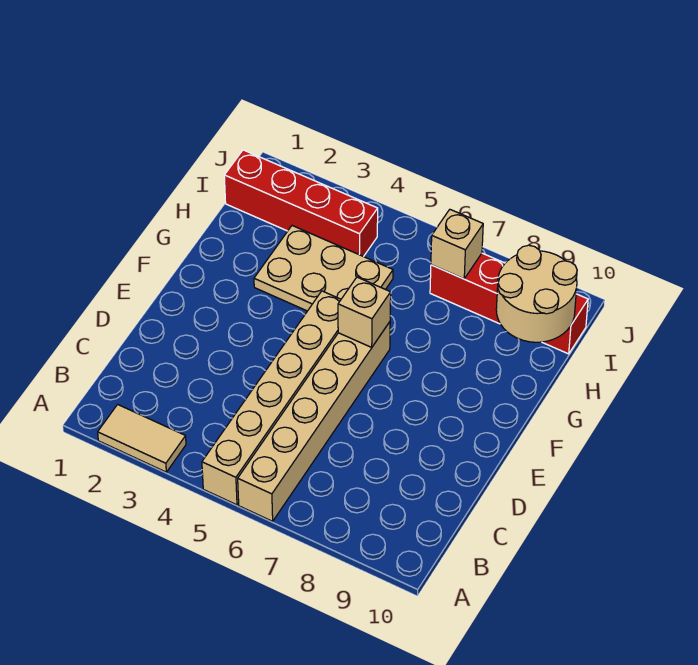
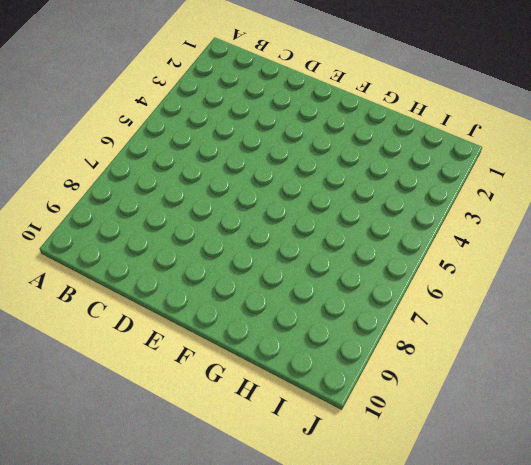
none -> tan tile A2:A3 level 1
none -> tan brick A5:F5 level 1

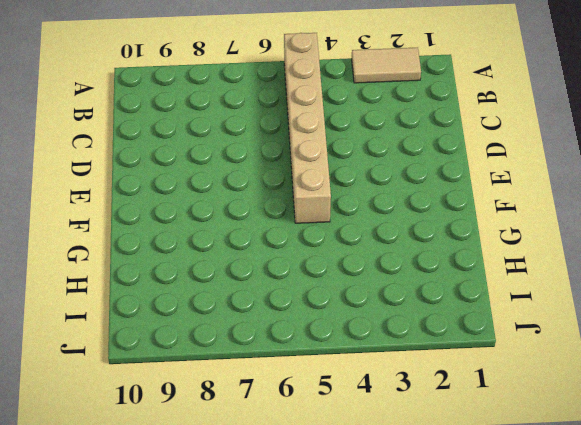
none -> tan brick A6:F6 level 1
none -> tan plate G3:H5 level 1

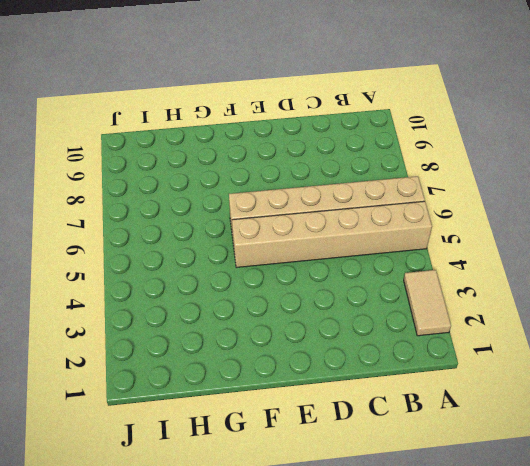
none -> tan plate G3:H5 level 1
none -> red brick I1:I4 level 1

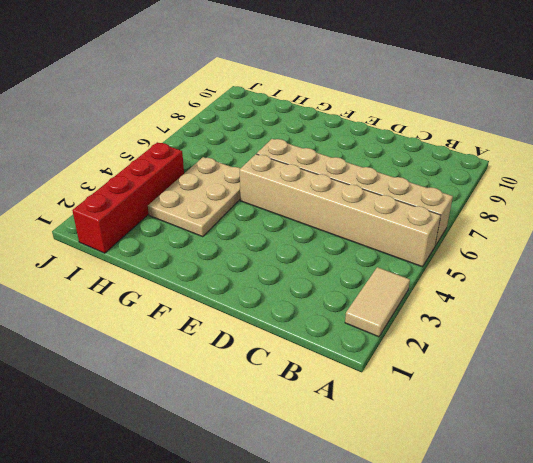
none -> red brick I7:I10 level 1
none -> tan brick F6 level 2

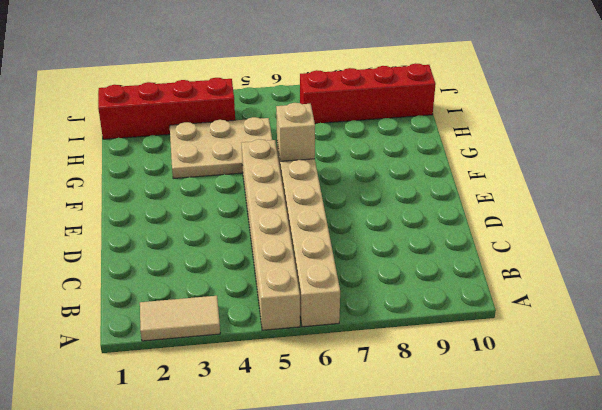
none -> tan round brick H9:I10 level 2
none -> tan brick I7 level 2

